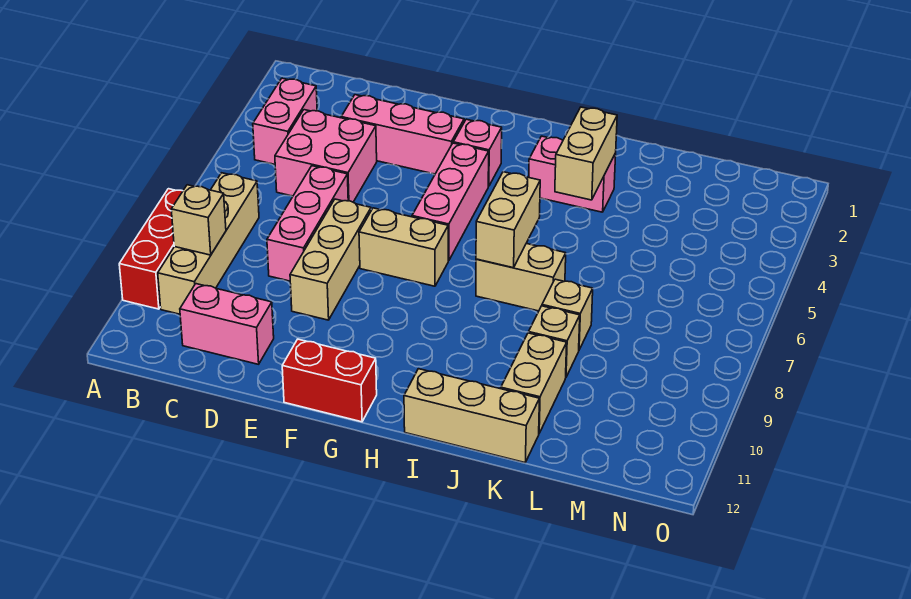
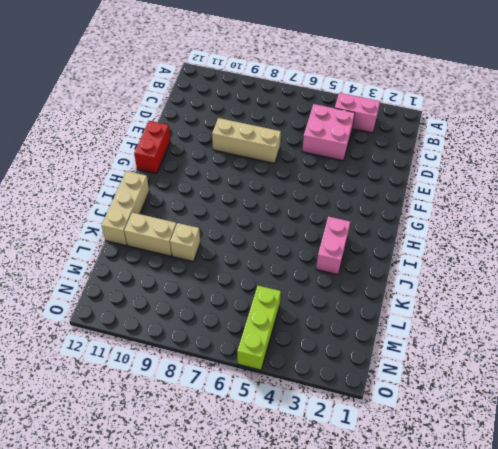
lime brick M5:O5 level 1 -> none
none -> red brick A8:A10 level 1
none -> tan brick B7:B10 level 1
none -> pink brick C11:D11 level 1

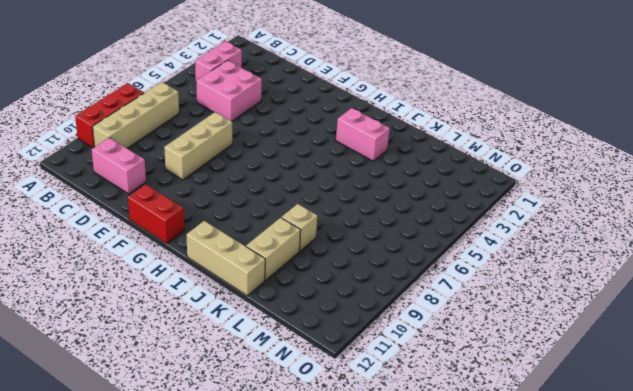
none -> pink brick D3:F3 level 1
none -> pink brick D6:D8 level 1
none -> tan brick F7:G7 level 1

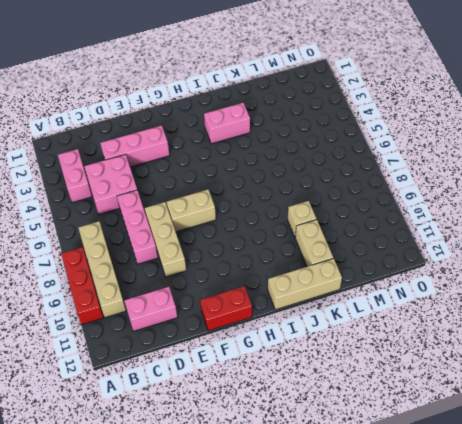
none -> pink brick G3 level 1
none -> pink brick G4:G6 level 1
none -> tan brick I7:J7 level 1

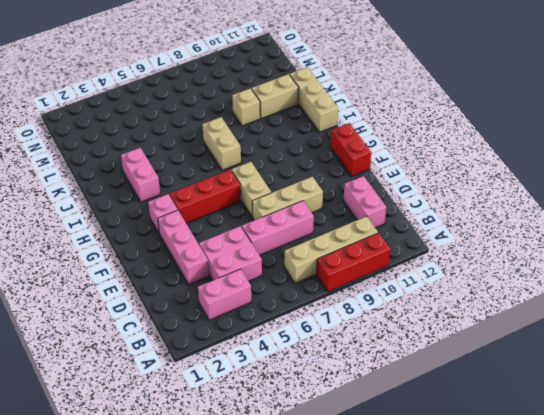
red brick G4:G6 level 1 -> pink brick G4:G6 level 1
none -> tan brick K8 level 1
none -> tan brick B9 level 2
none -> tan brick I6:I7 level 2

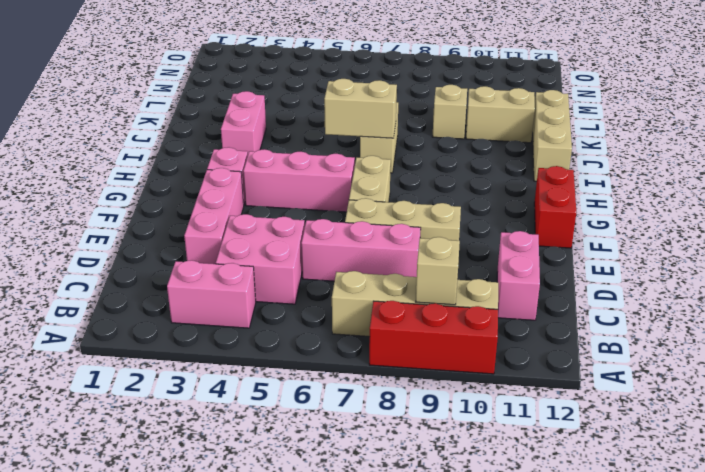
none -> tan brick K8 level 1
none -> tan brick J3:J4 level 2

